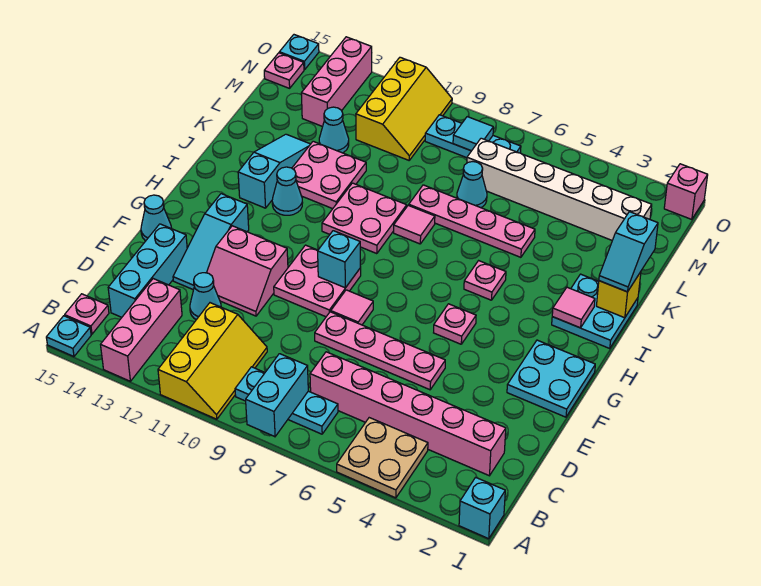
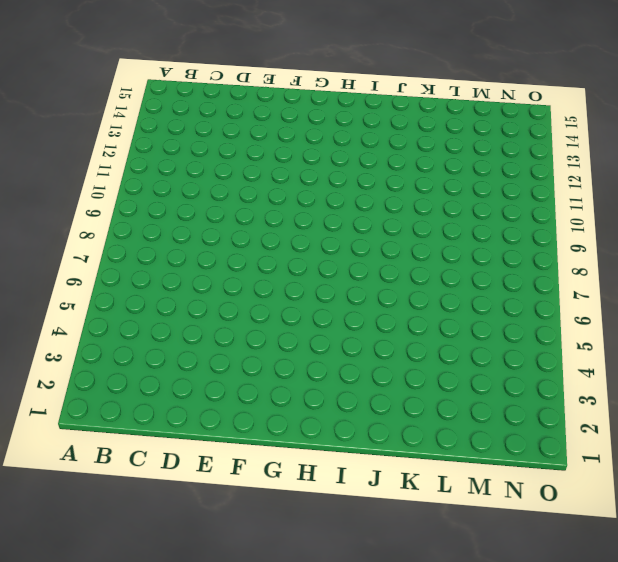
none -> cyan brick A1 level 1
none -> tan plate A4:B5 level 1
none -> yellow slope A10:C11 level 1 top 11
none -> pink brick A13:C13 level 1

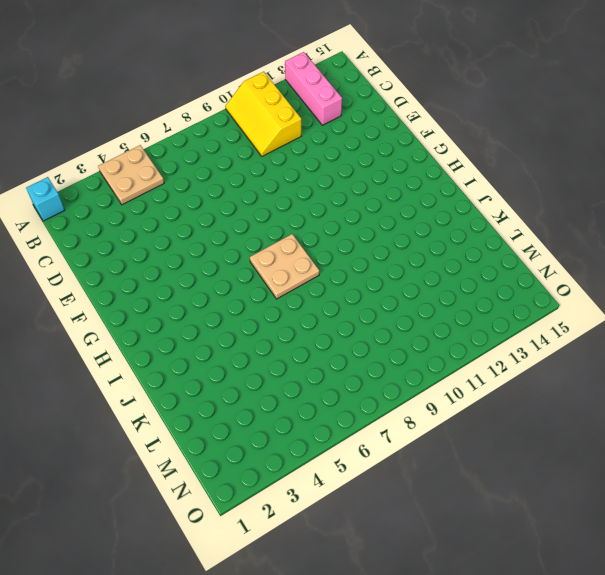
tan plate H7:I8 level 1 -> none
none -> cyan plate A15 level 1
none -> cyan plate B7:B9 level 1
none -> pink plate B15 level 1
none -> pink brick C2:C7 level 1

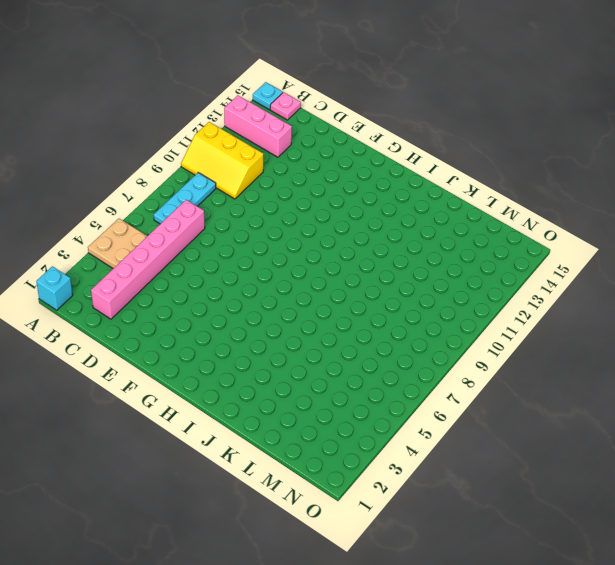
none -> cyan brick C14:E14 level 1
none -> cyan cone D12 level 1
none -> pink plate E5:E8 level 1
none -> pink slope E11:F12 level 1 top F

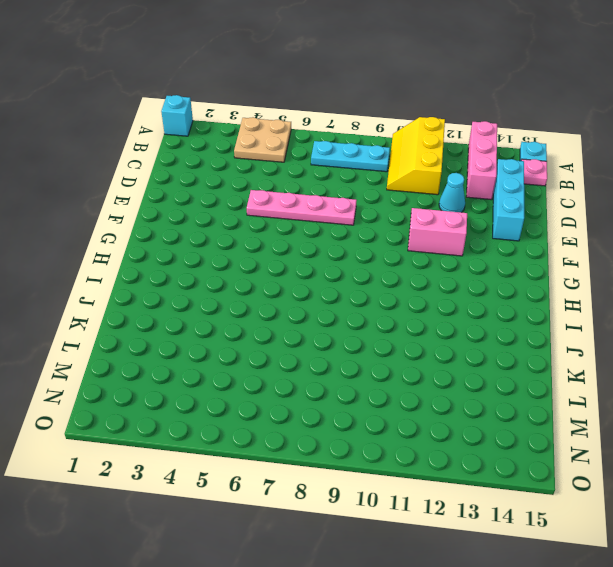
none -> pink brick C2:C7 level 1
none -> cyan slope E13:G13 level 1 top G
none -> cyan plate F1:G2 level 1
none -> pink tile F8 level 1

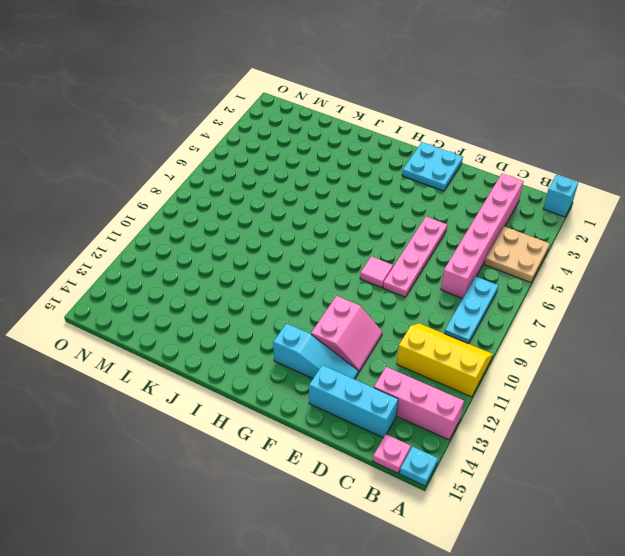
none -> cyan cone D12 level 1
none -> pink plate F9:G10 level 1
none -> cyan cone F15 level 1
none -> pink plate G5 level 1

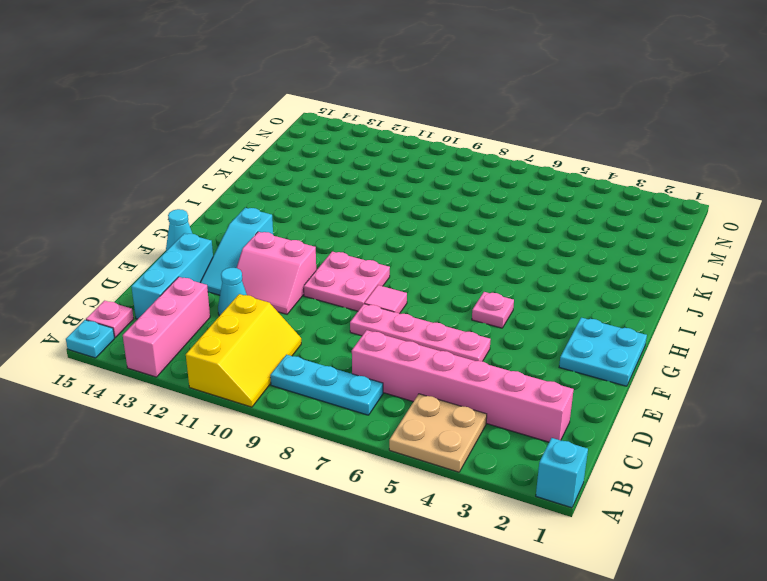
none -> cyan plate I1:J2 level 1
none -> pink plate I5 level 1
none -> pink plate I9:J10 level 1
none -> cyan cone I12 level 1

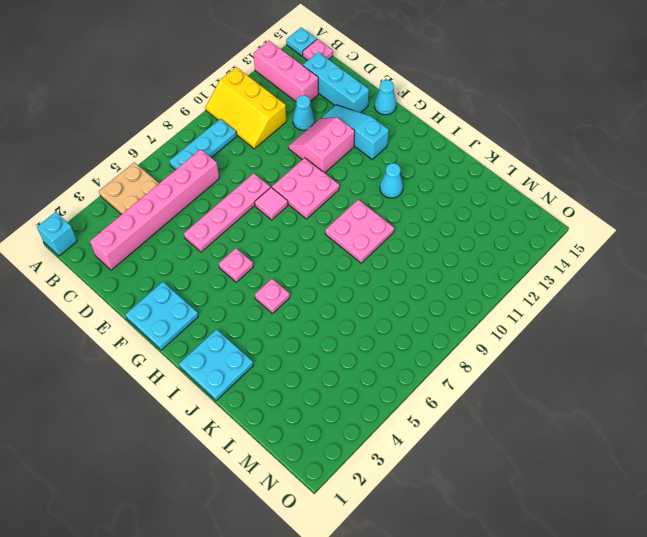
none -> cyan slope I13:K13 level 1 top I
none -> pink tile J8 level 1
none -> pink plate J11:K12 level 1
none -> pink plate K5:K8 level 1

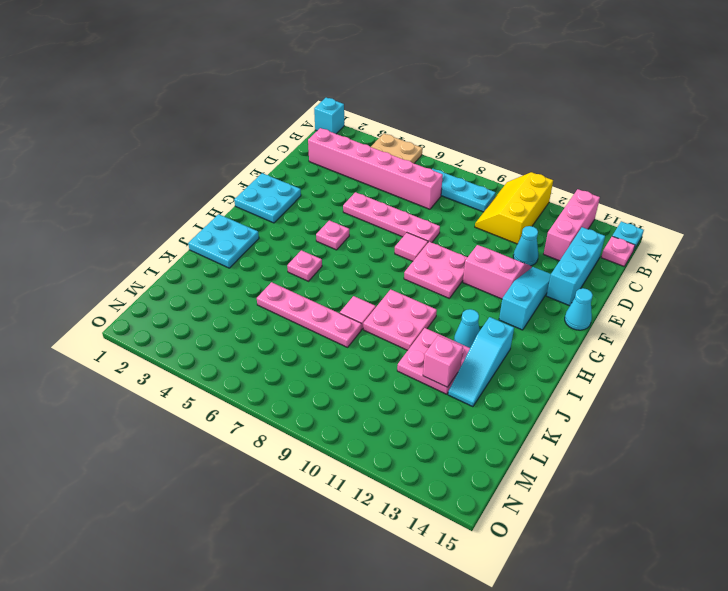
pink brick K12 level 2 -> pink brick O1 level 1
none -> cyan cone L7 level 1
none -> cyan cone L12 level 1
none -> white brick M2:M7 level 1
none -> yellow slope M10:O11 level 1 top 11

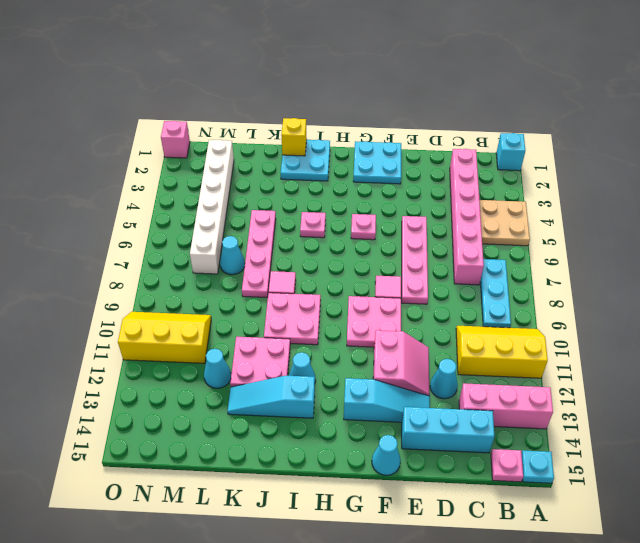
none -> pink brick M13:O13 level 1
none -> cyan plate N7:N9 level 1
none -> pink plate N15 level 1
none -> cyan plate O15 level 1

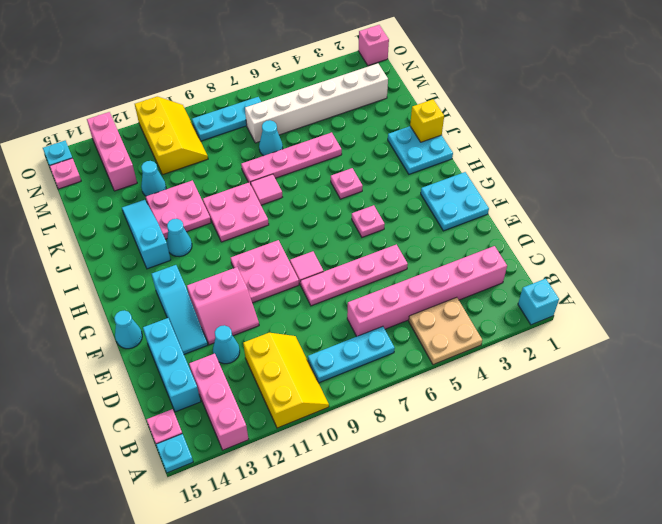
none -> cyan brick A8:B8 level 2
none -> cyan brick G9 level 2
none -> pink tile I2 level 2
none -> cyan tile N8 level 2

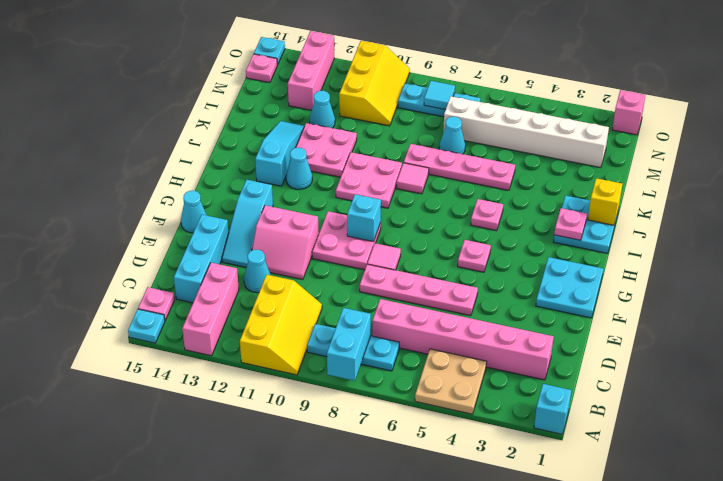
pink plate I2 level 2 -> pink tile I2 level 2
none -> cyan slope J1:K1 level 3 top K

